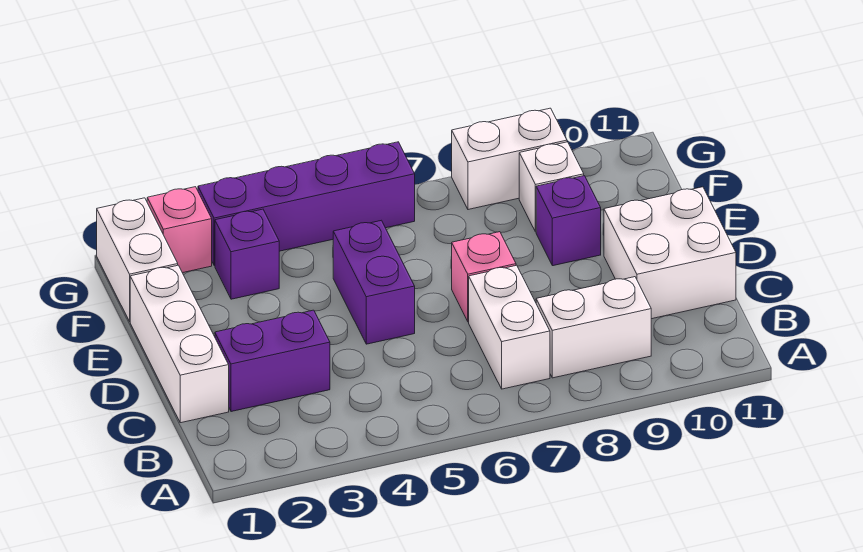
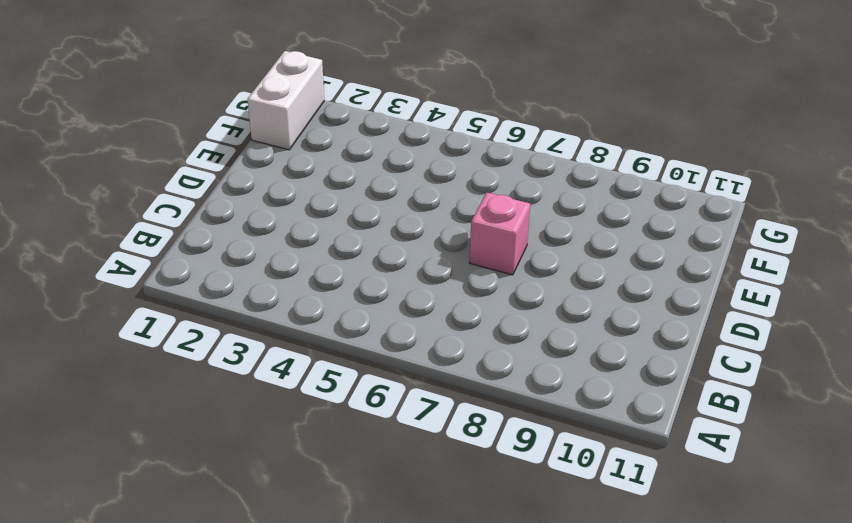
none -> white brick B7:C7 level 1
none -> white brick B8:B9 level 1
none -> white brick C1:E1 level 1

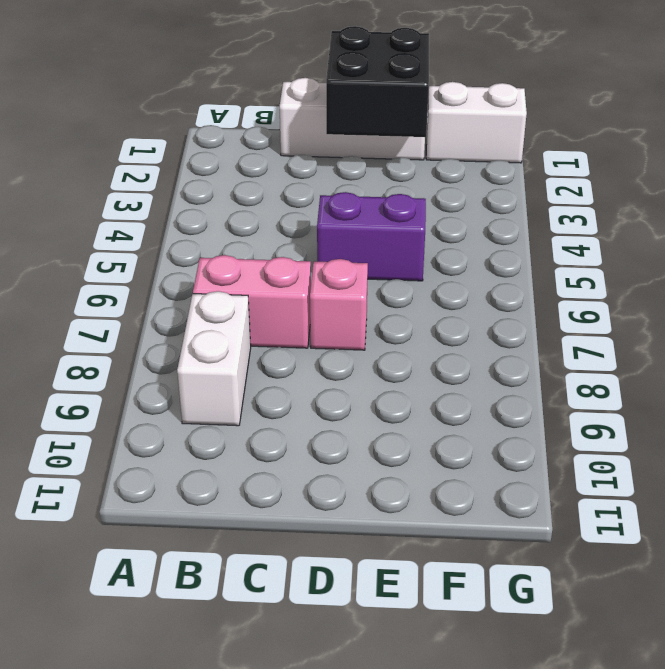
pink brick B7:C7 level 1 -> white brick B7:C7 level 1
black brick D1:E2 level 2 -> none
none -> purple brick C2:C3 level 1
none -> white brick C10:D11 level 1
none -> purple brick E9 level 1

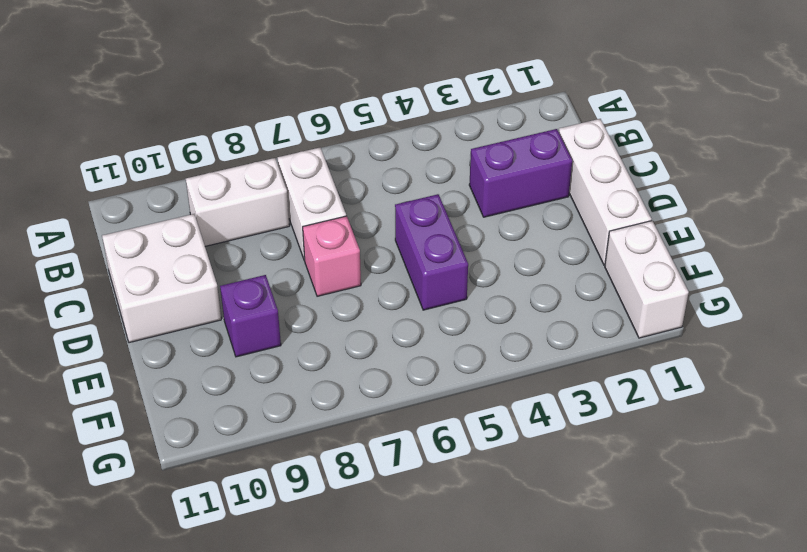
none -> purple brick F3 level 1
none -> white brick F9 level 1
none -> pink brick G2 level 1

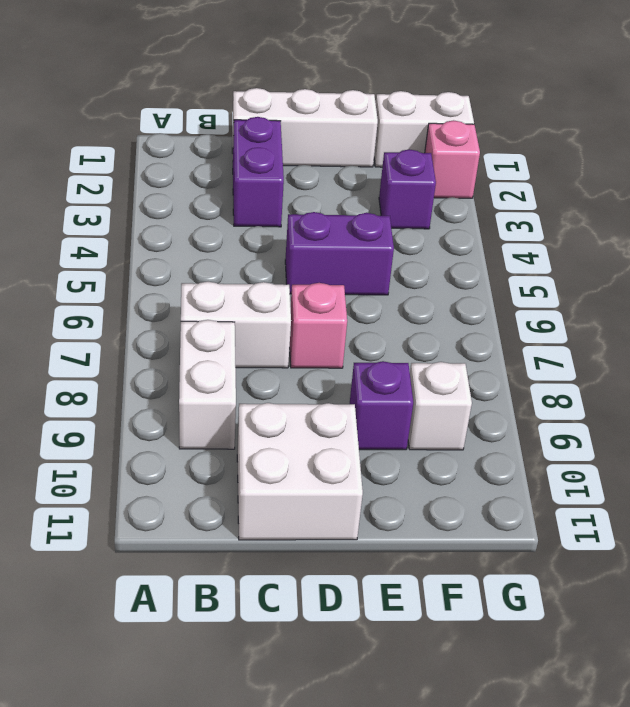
none -> purple brick G3:G6 level 1
none -> white brick G8:G9 level 1

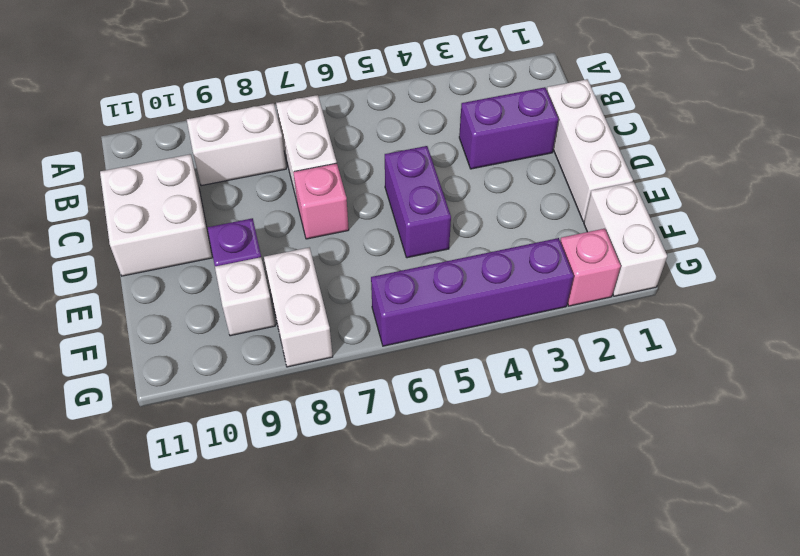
white brick F8:G8 level 1 -> white brick G8:G9 level 1
none -> purple brick F3 level 1

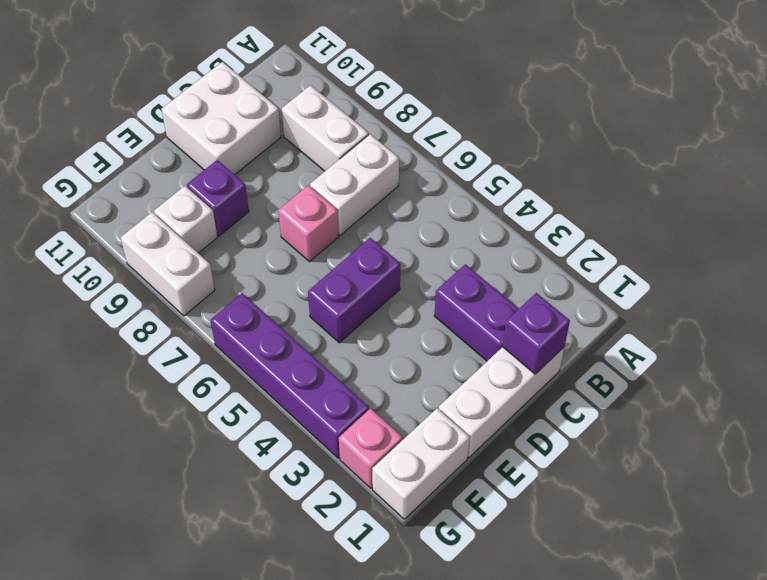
purple brick C1 level 2 -> purple brick F3 level 1

